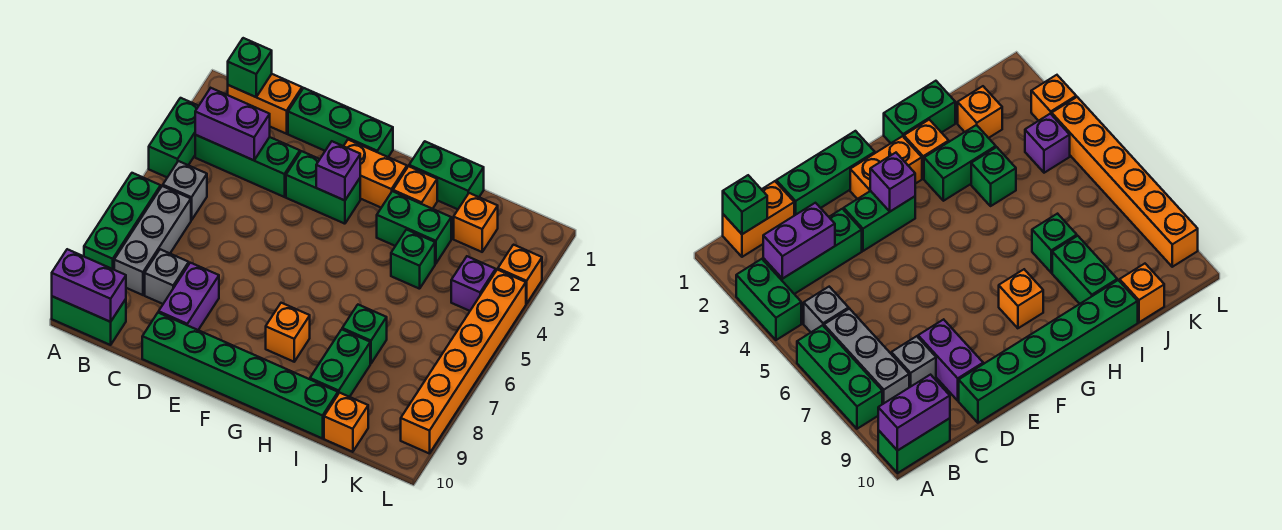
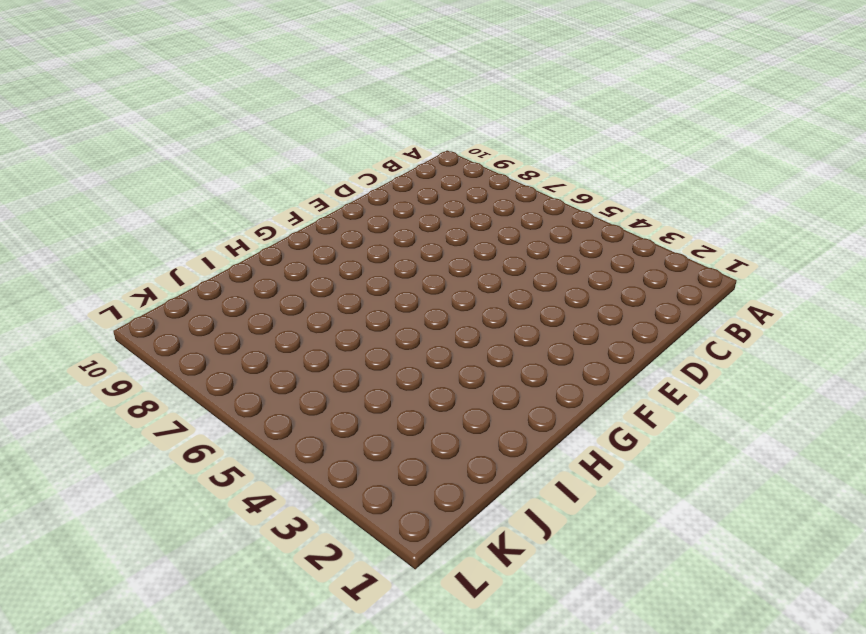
none -> green brick A3:A4 level 1
none -> green brick A6:A8 level 1
none -> green brick A10:B10 level 1

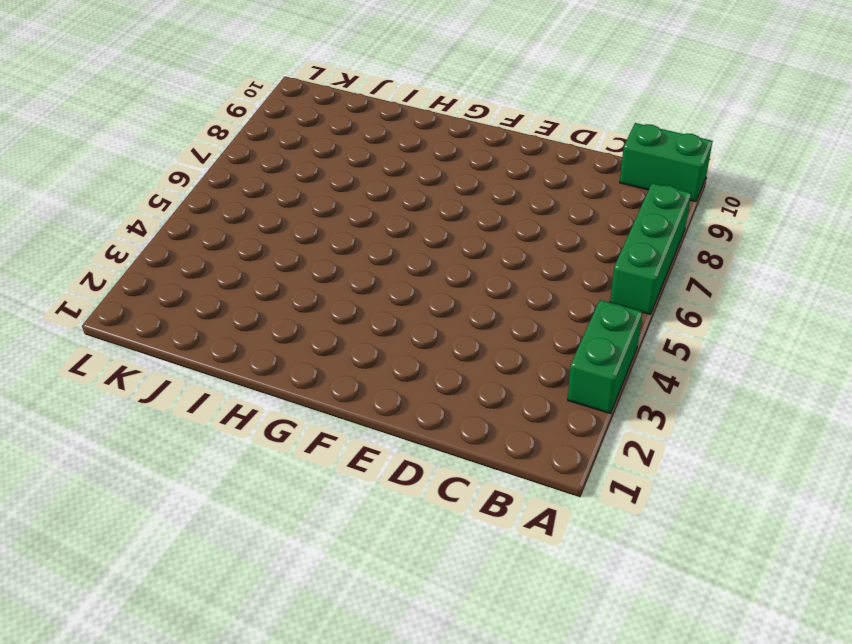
none -> orange brick B1:C1 level 1
none -> green brick B3:D3 level 1
none -> grey brick B5 level 1

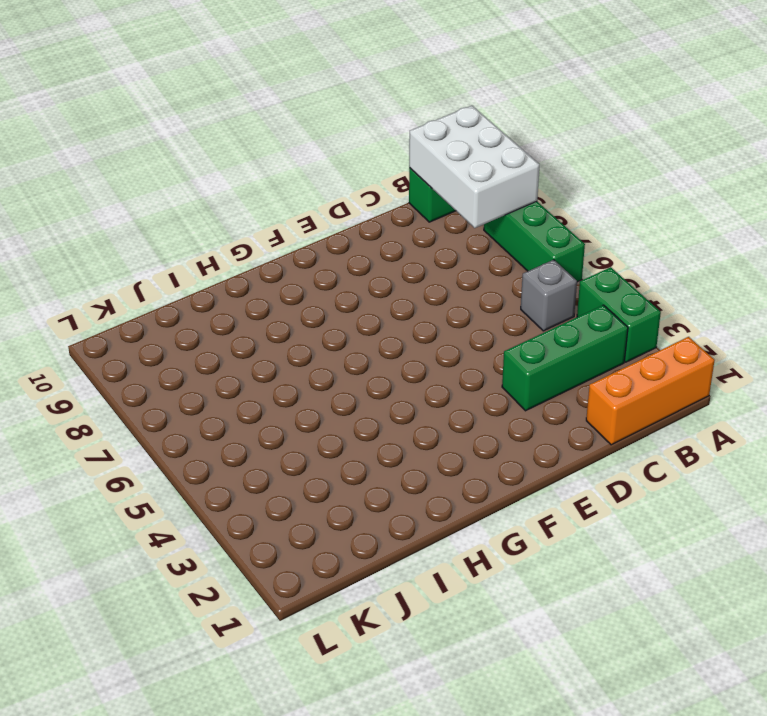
orange brick A1:C1 level 1 -> orange brick B1:C1 level 1
white brick A8:B10 level 2 -> purple brick A10:B10 level 2
none -> grey brick B6:B8 level 1
none -> grey brick C8 level 1
none -> green brick D1:F1 level 1

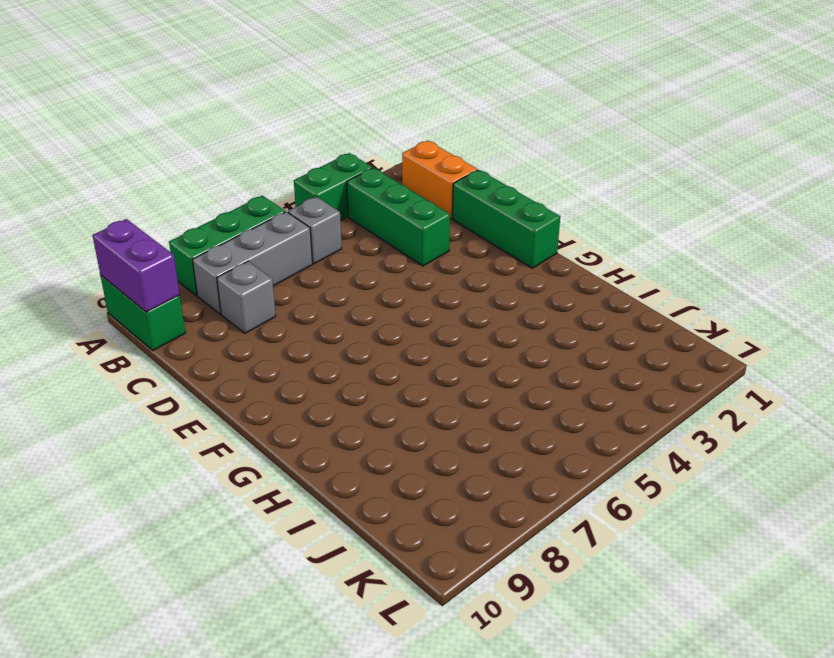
none -> purple brick D8:D9 level 1
none -> green brick D10:I10 level 1
none -> green brick E3:F3 level 1

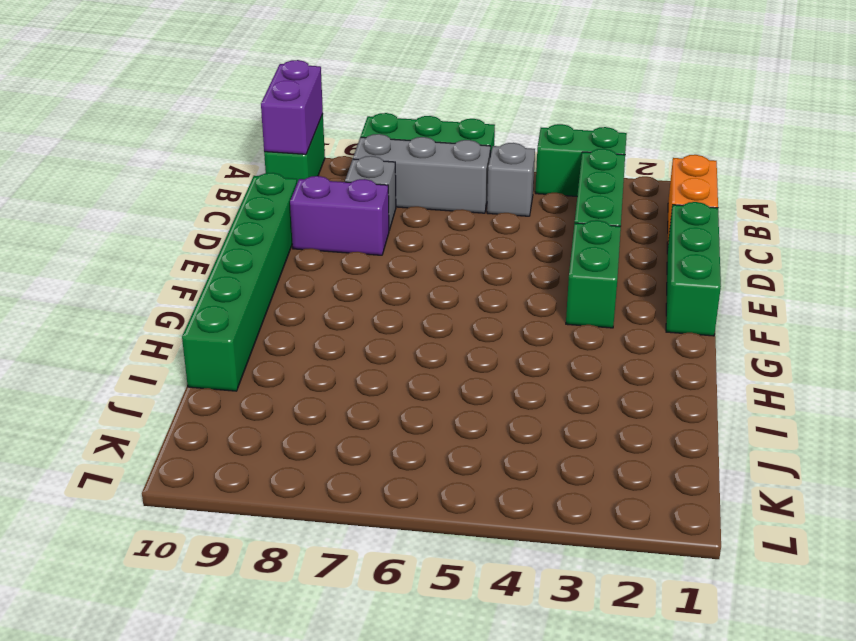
none -> orange brick F2:G2 level 1
none -> orange brick G8 level 1
none -> green brick H1:I1 level 1

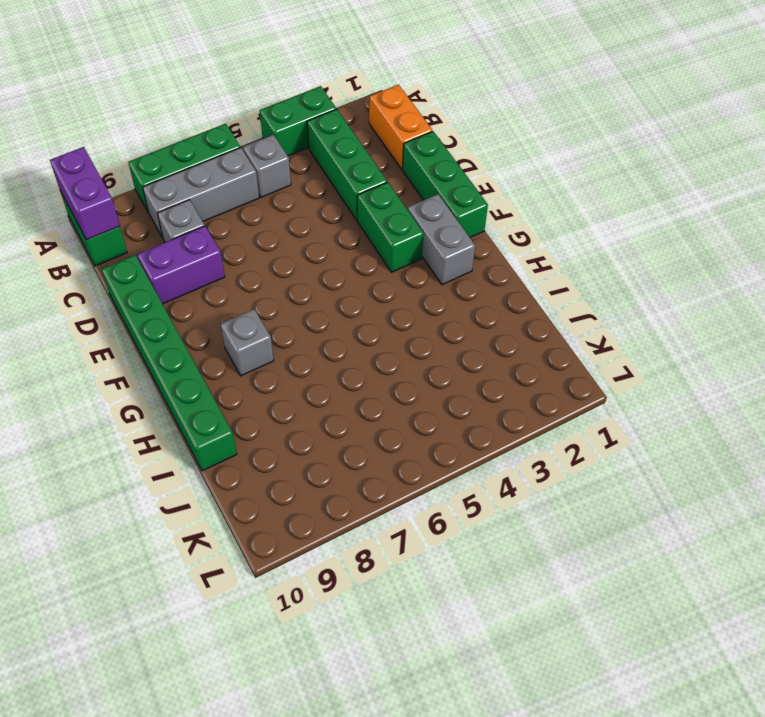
grey brick F2:G2 level 1 -> orange brick F2:G2 level 1
grey brick G8 level 1 -> orange brick G8 level 1
none -> green brick H1:I1 level 1
none -> orange brick H2 level 1
none -> green brick H3:I3 level 1

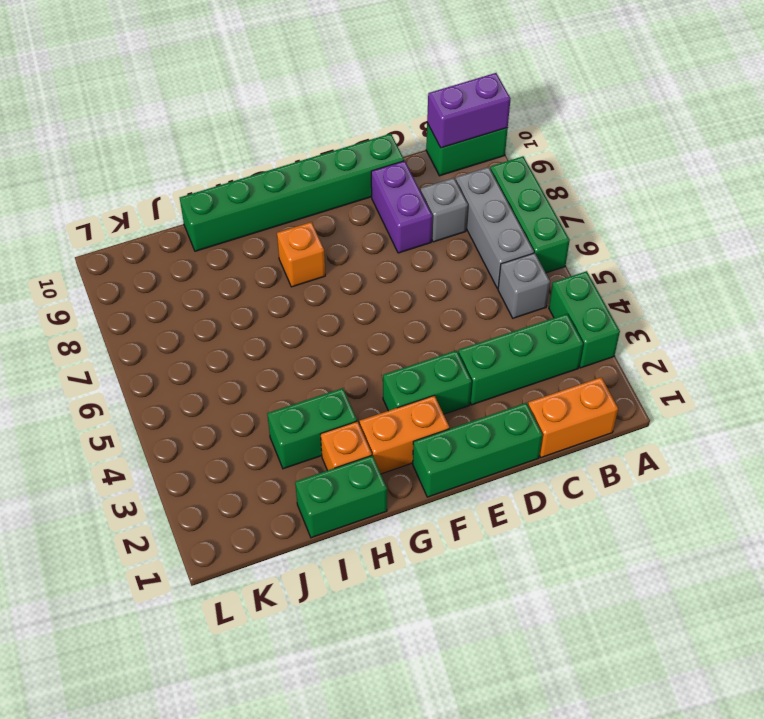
none -> green brick I4 level 1
none -> green brick I7 level 1
none -> green brick I8:I9 level 1

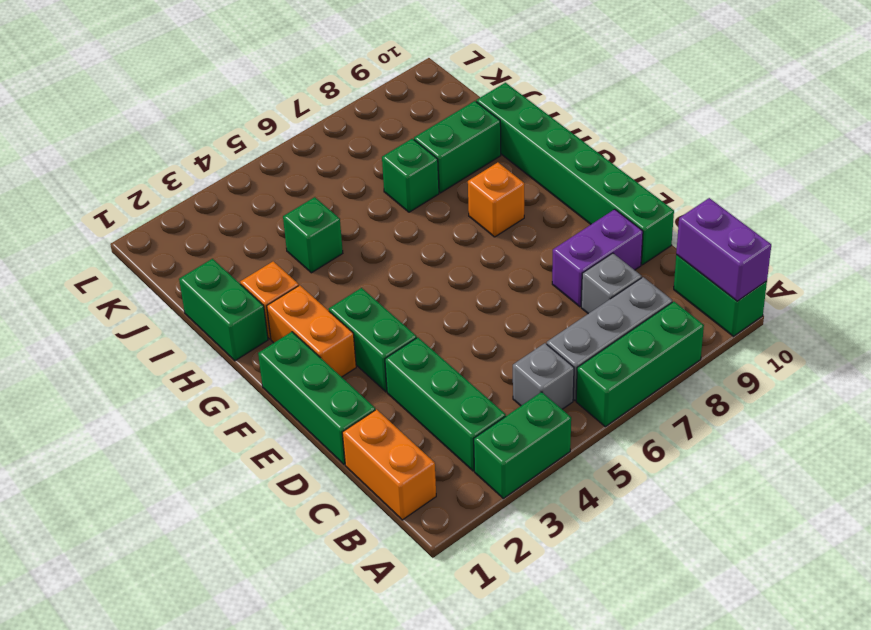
none -> green brick H3:I3 level 1
none -> orange brick J2 level 1
none -> orange brick J10 level 1

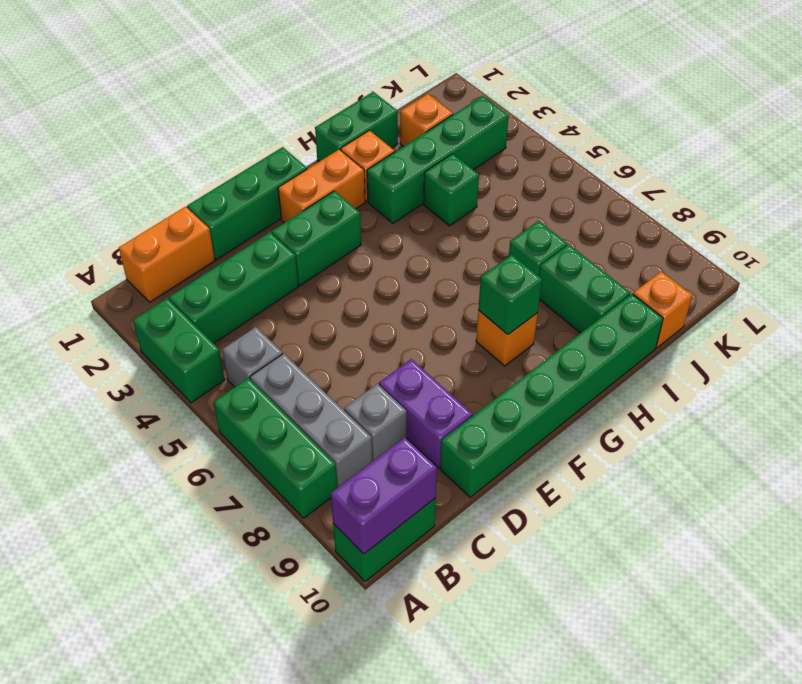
green brick G8 level 2 -> green brick B1 level 2
green brick H3:K3 level 1 -> green brick H3:I3 level 1
none -> purple brick K4 level 1
none -> orange brick L3 level 1
none -> orange brick L4:L9 level 1

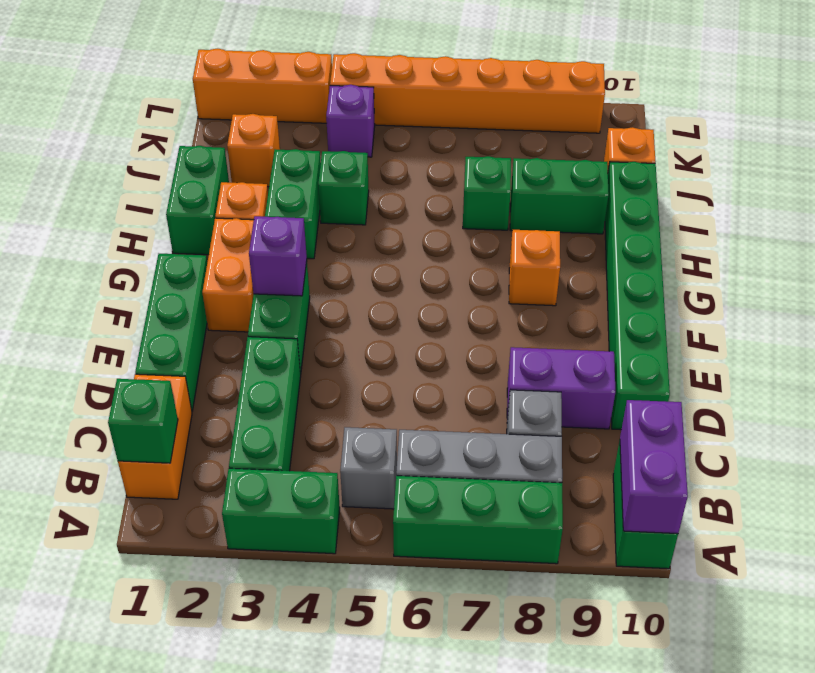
orange brick L1:L3 level 1 -> orange brick L3 level 1
none -> purple brick B3:C3 level 2

